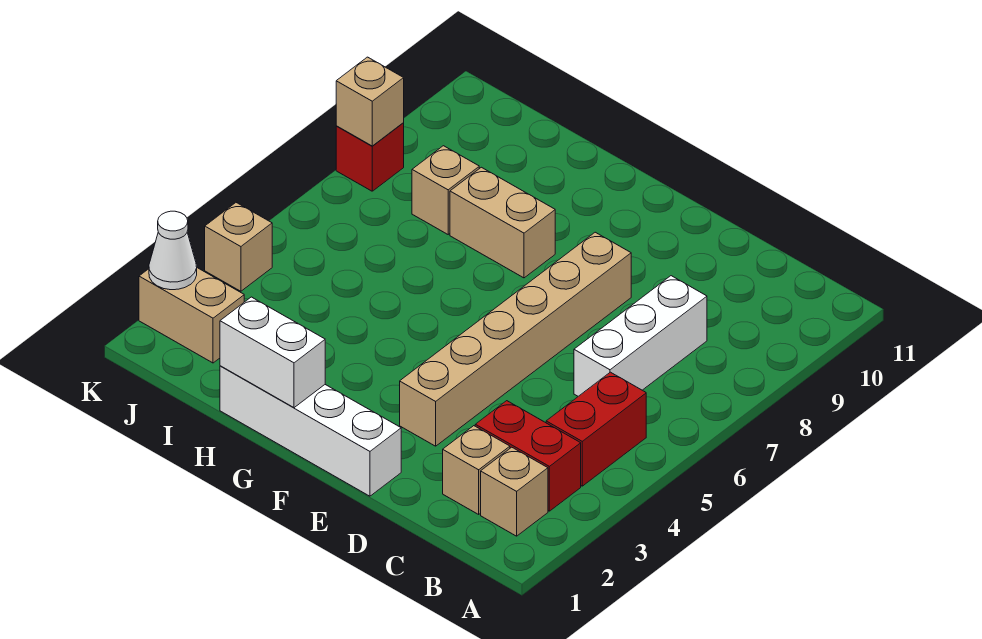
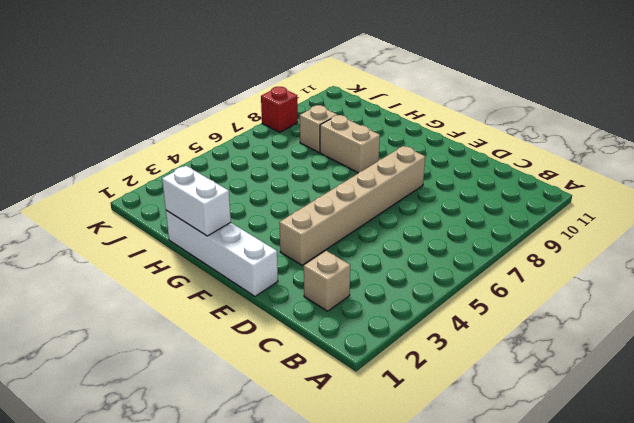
none -> tan brick B2 level 1
none -> red brick B3:C3 level 1
none -> red brick B4:B5 level 1

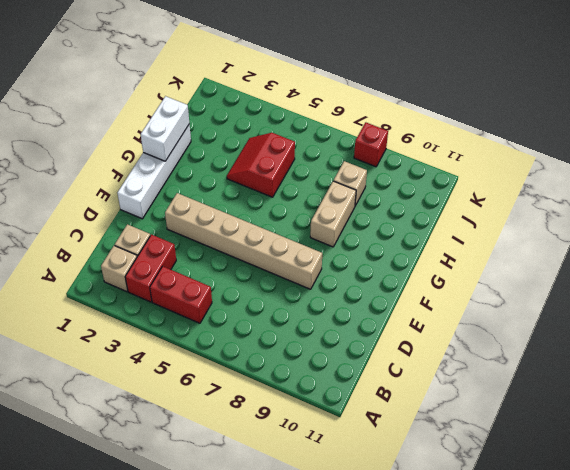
red slope H4:I5 level 1 top 5 -> none
none -> white brick C6:C8 level 1
none -> tan brick J2:K2 level 1
none -> tan brick K4 level 1

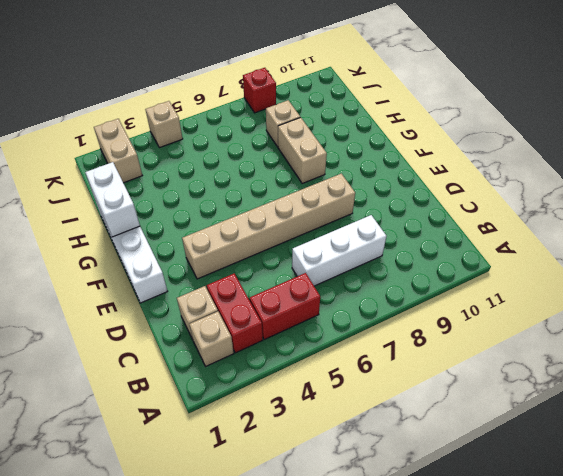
none -> white cone K2 level 2
none -> tan brick K8 level 2

